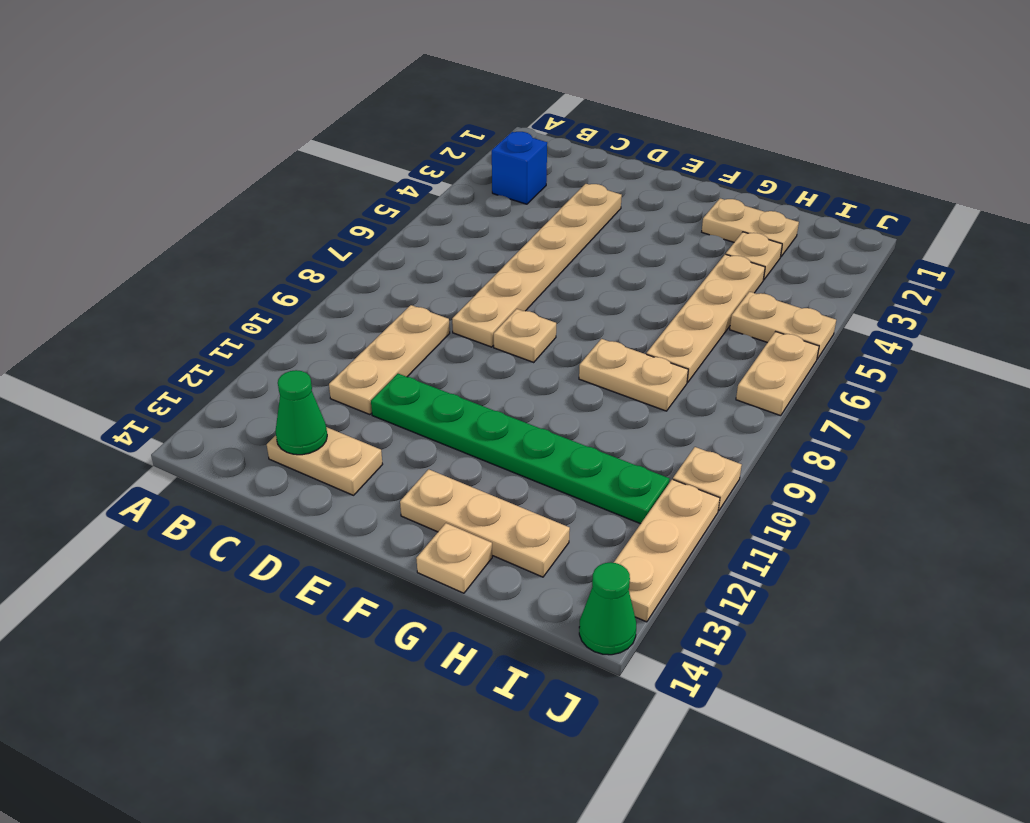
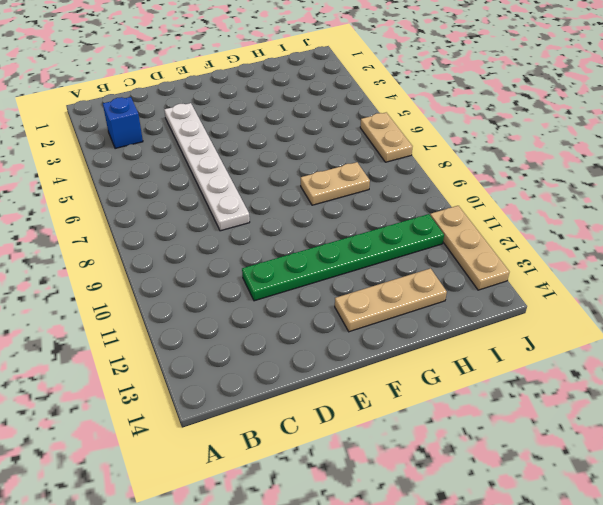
white plate D3:D8 level 1 -> tan plate D3:D8 level 1
none -> tan plate C9:C11 level 1
none -> tan plate C13:D13 level 1
none -> tan plate E8 level 1

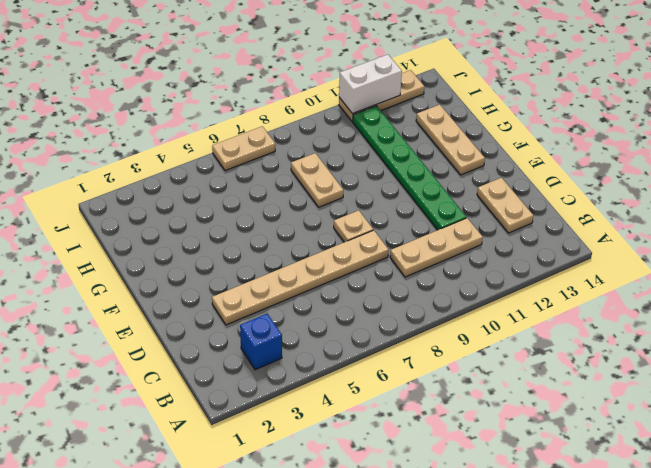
white brick J11:J12 level 2 -> none
none -> tan plate G2:H2 level 1
none -> tan plate G14 level 1
none -> tan plate H3 level 1

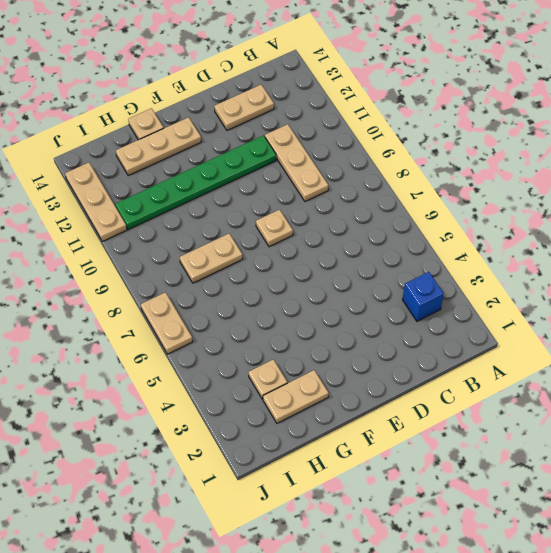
none -> tan plate D3:D8 level 1
none -> tan plate H4:H7 level 1
none -> tan plate I5:J5 level 1

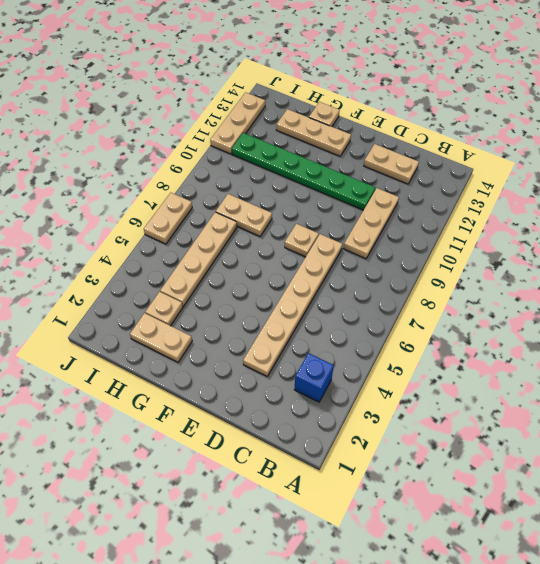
none -> tan plate I5:J5 level 1
none -> tan plate J10 level 1
none -> green cone J14 level 1

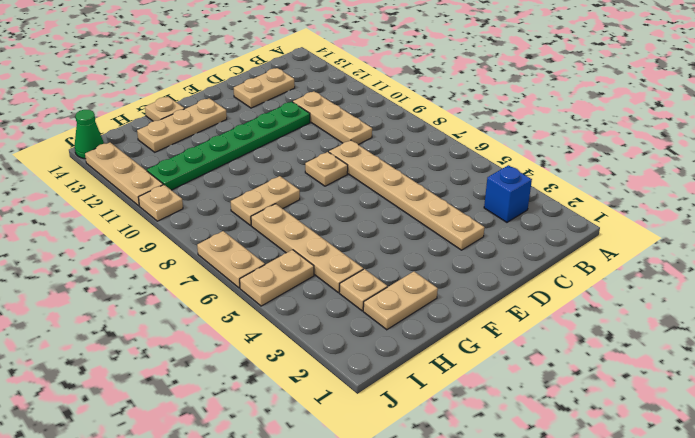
none -> green cone C13 level 2

